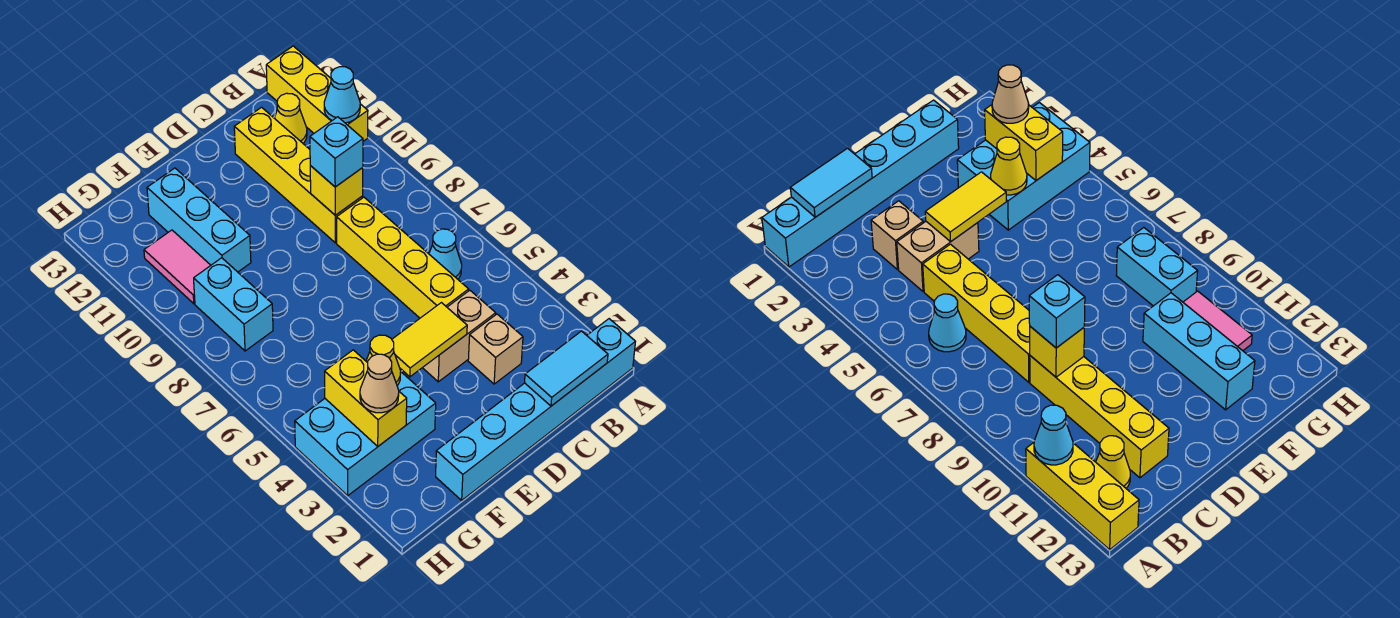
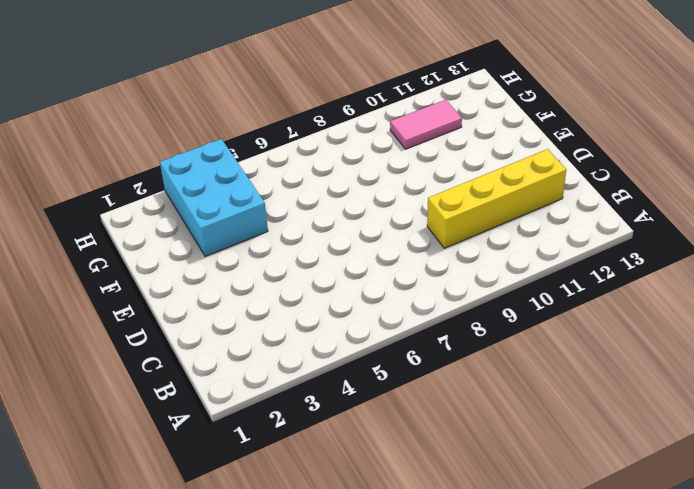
none -> cyan brick A1:F1 level 1
none -> yellow brick A11:A13 level 1
none -> cyan cone B6 level 1

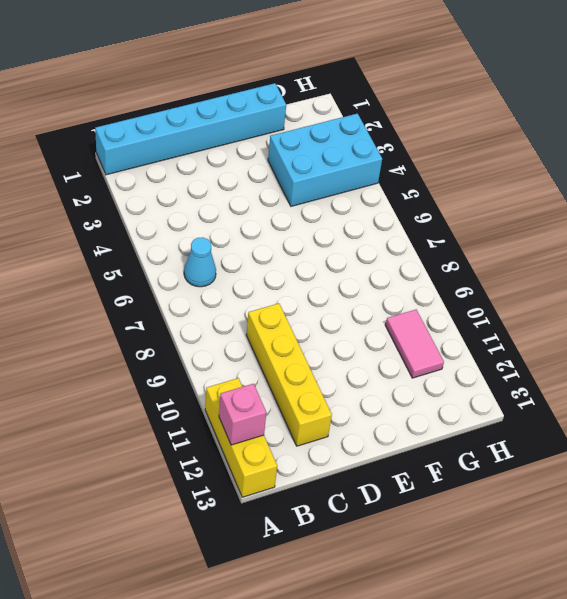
pink brick A12 level 2 -> none
none -> yellow cone B12 level 1
none -> tan brick C3 level 1
none -> tan brick C4:D4 level 1

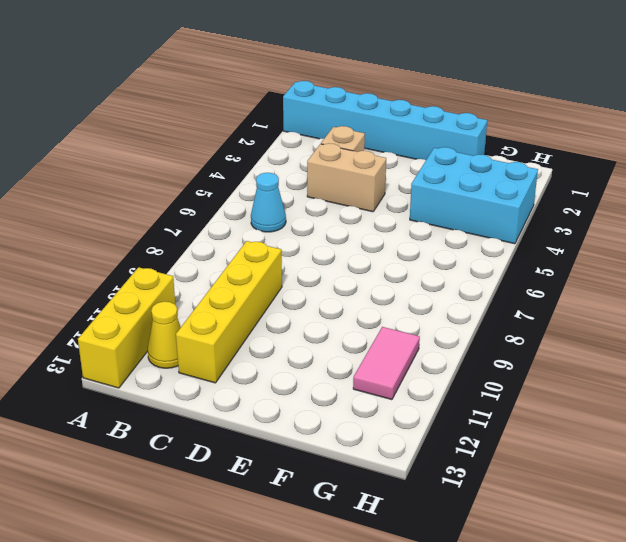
none -> yellow brick C5:C8 level 1
none -> cyan brick F10:F12 level 1
none -> cyan brick G8:G9 level 1

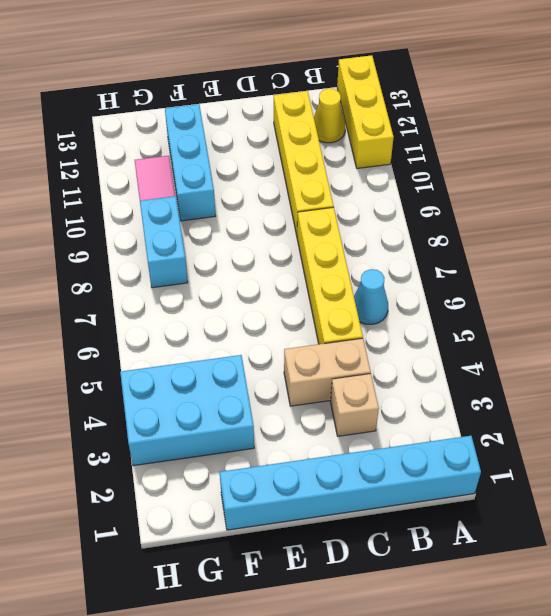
none -> cyan cone A11 level 2
none -> cyan tile B1:C1 level 2
none -> yellow brick C9 level 2

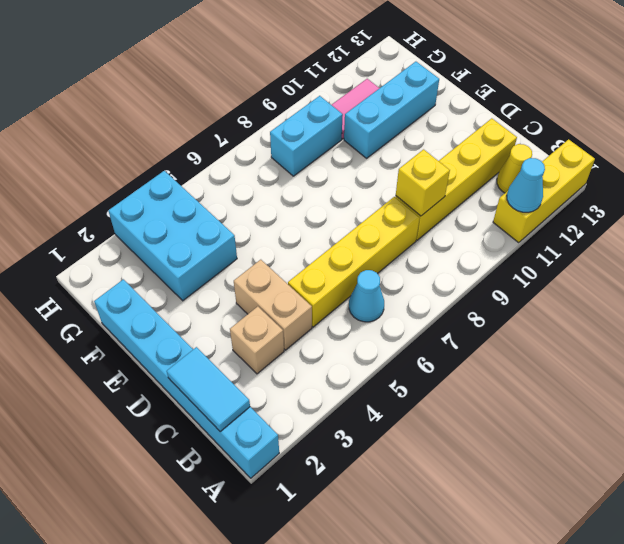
none -> yellow tile D4:E4 level 2
none -> yellow cone F4 level 2
none -> yellow brick G3:G4 level 2

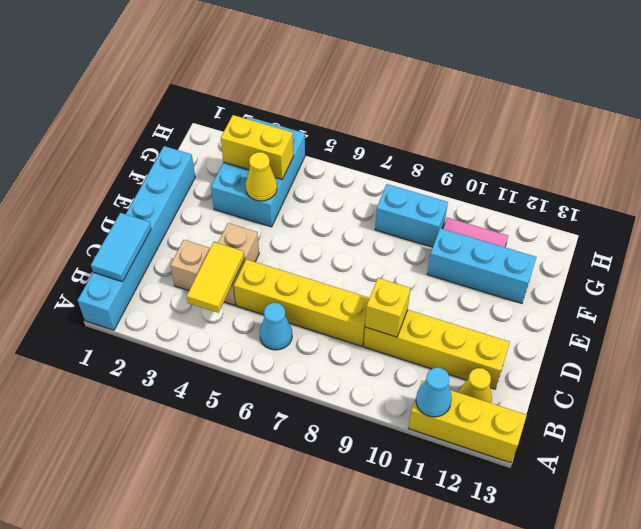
yellow tile B4:C4 level 2 -> yellow tile D4:E4 level 2
none -> cyan brick C9 level 3
none -> tan cone G3 level 3

